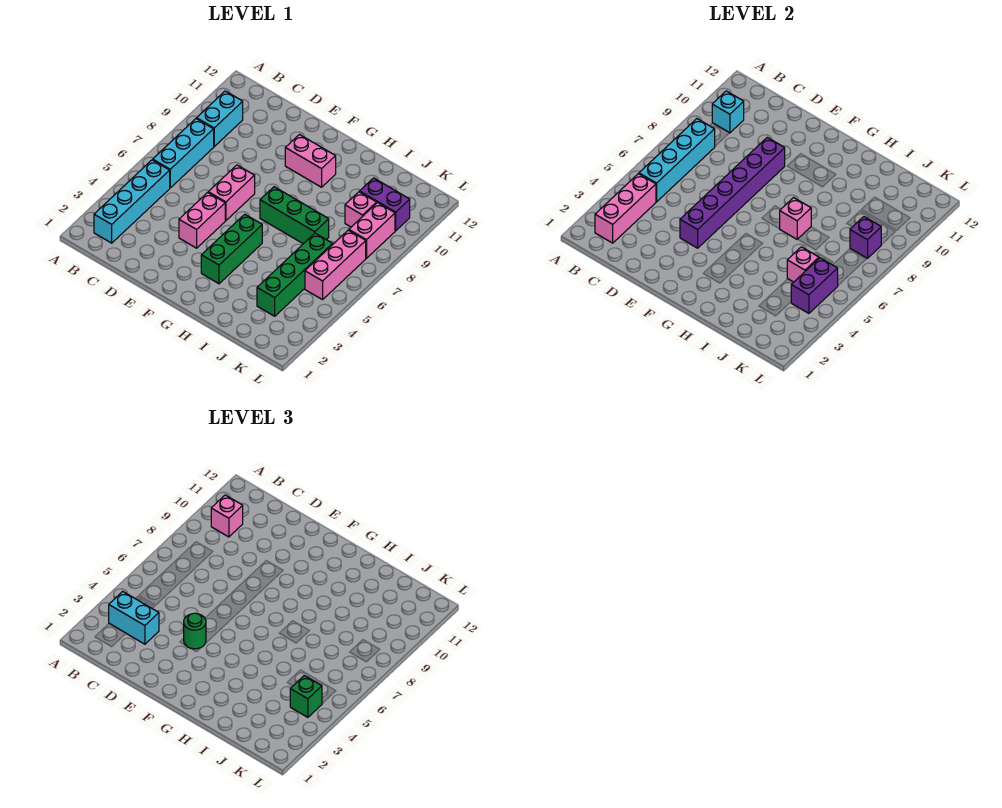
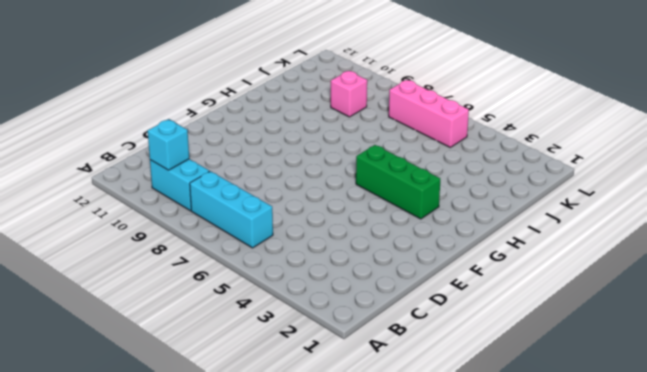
none -> cyan brick B2:B5 level 1
none -> pink brick E4:E5 level 1
none -> pink brick E6:E7 level 1

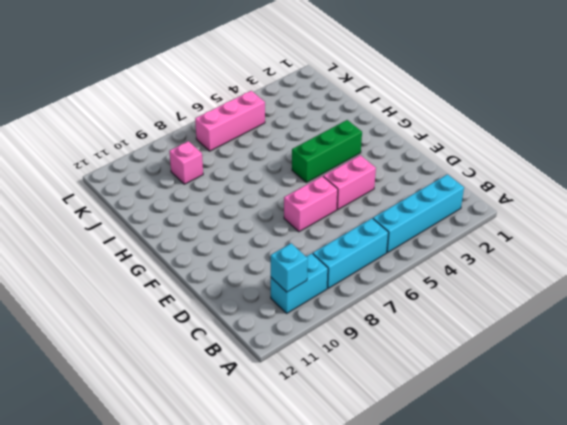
none -> pink brick F10:G10 level 1
none -> green brick G7:I7 level 1
none -> green brick J3:J6 level 1

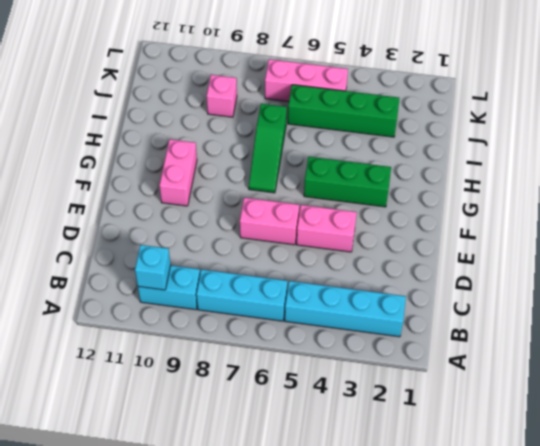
green slope G7:I7 level 1 top I -> green brick G7:I7 level 1
none -> purple brick J10:K10 level 1
none -> pink brick K8:K9 level 1
none -> pink brick B2:B4 level 2

